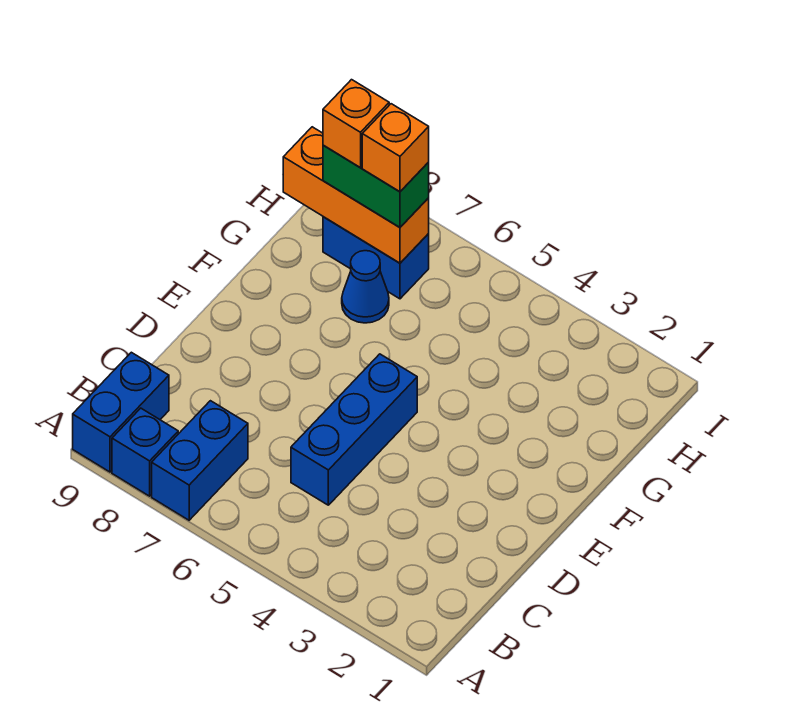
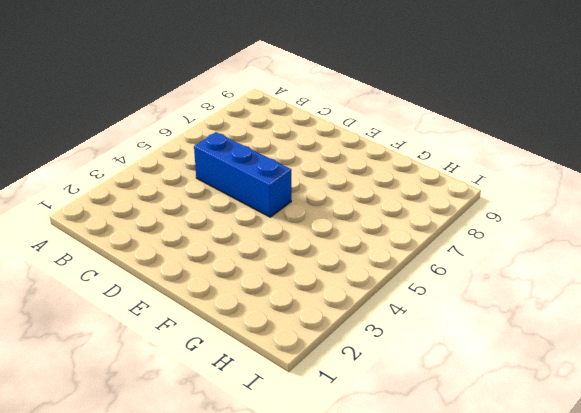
none -> blue brick A7:B7 level 1
none -> blue brick A8 level 1

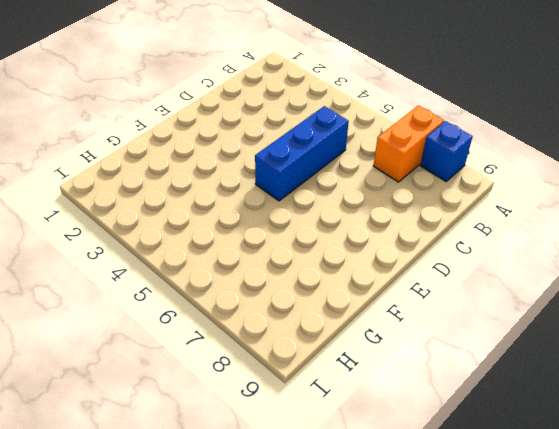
orange brick A7:B7 level 1 -> blue brick A7:B7 level 1
none -> blue brick A9:B9 level 1
none -> blue cone G7 level 1

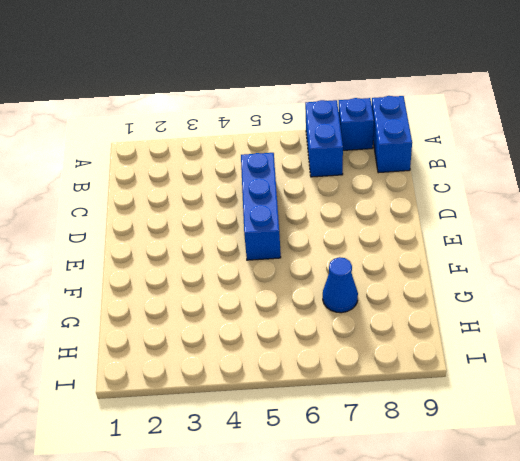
none -> blue brick H7:H8 level 1
none -> orange brick H7:H9 level 2

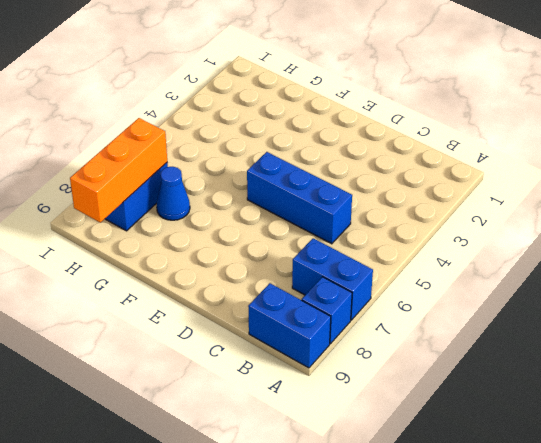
none -> green brick H7:H8 level 3
none -> orange brick H7 level 4

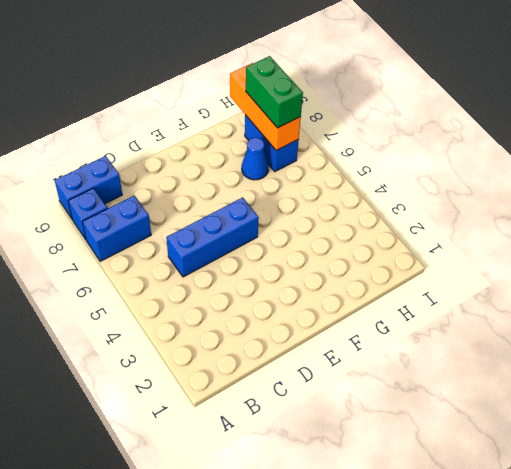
none -> orange brick H7 level 4
none -> orange brick H8 level 4

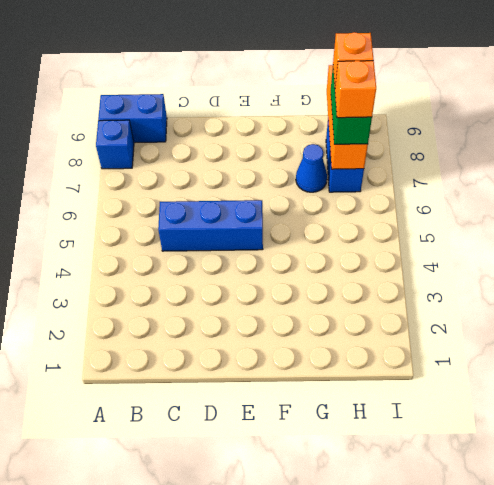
none -> blue brick A7:B7 level 1

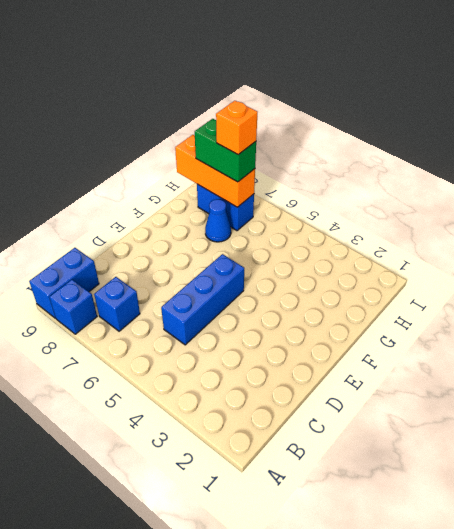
blue brick B7 level 1 -> blue brick A7:B7 level 1
none -> orange brick H8 level 4

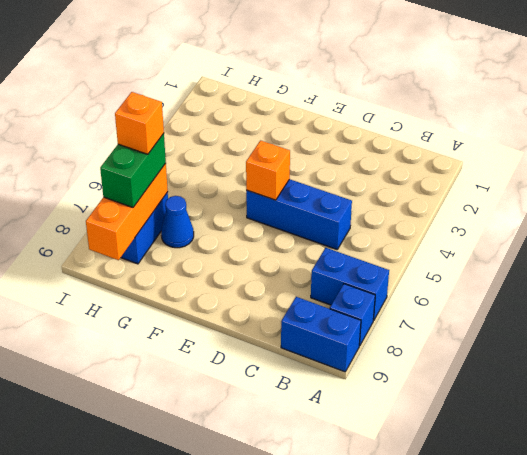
orange brick E5 level 2 -> orange brick H8 level 4

